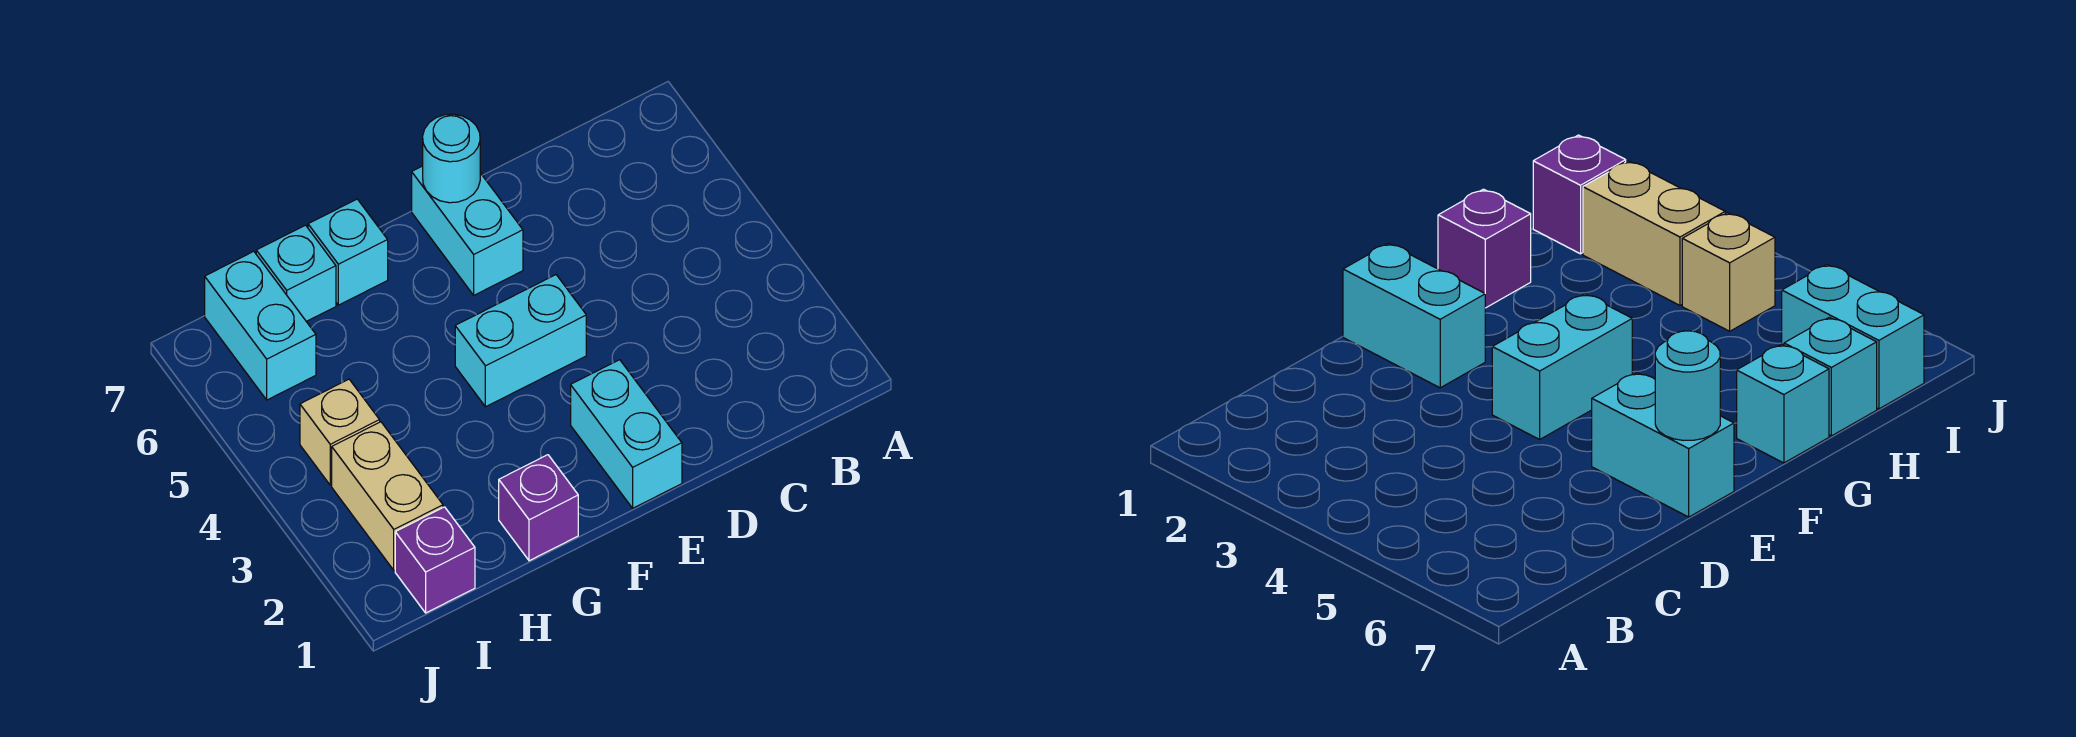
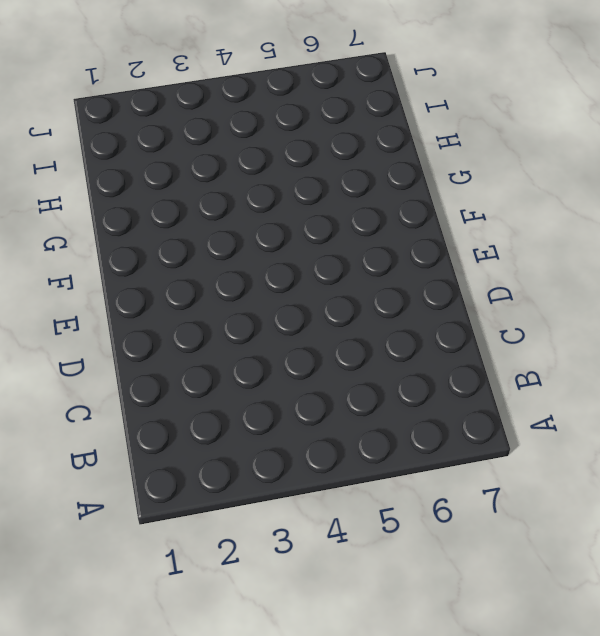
none -> cyan brick E1:E2 level 1
none -> cyan brick E4:F4 level 1

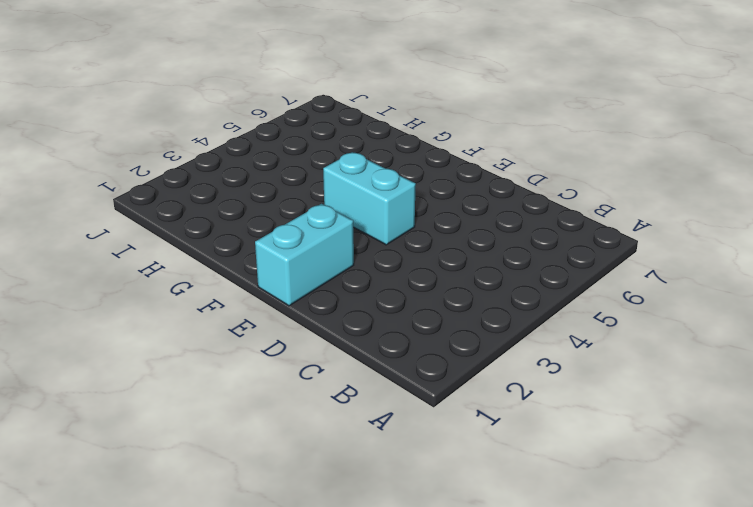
none -> cyan brick E6:E7 level 1
none -> purple brick G1 level 1

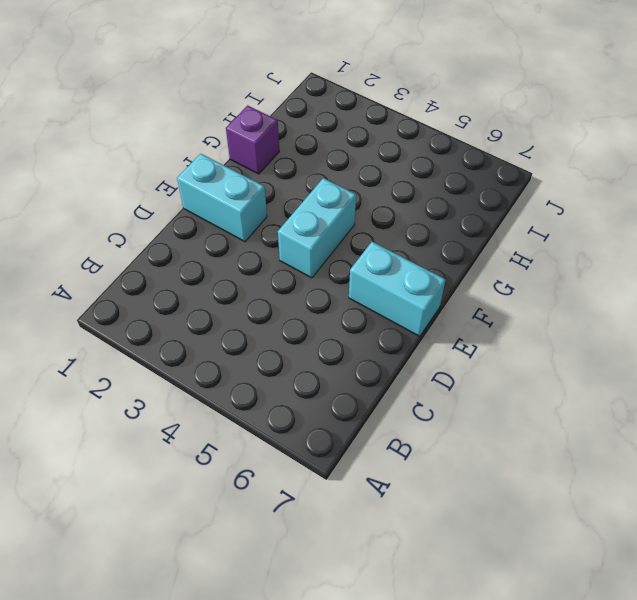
none -> cyan brick G7 level 1
none -> cyan brick H7 level 1

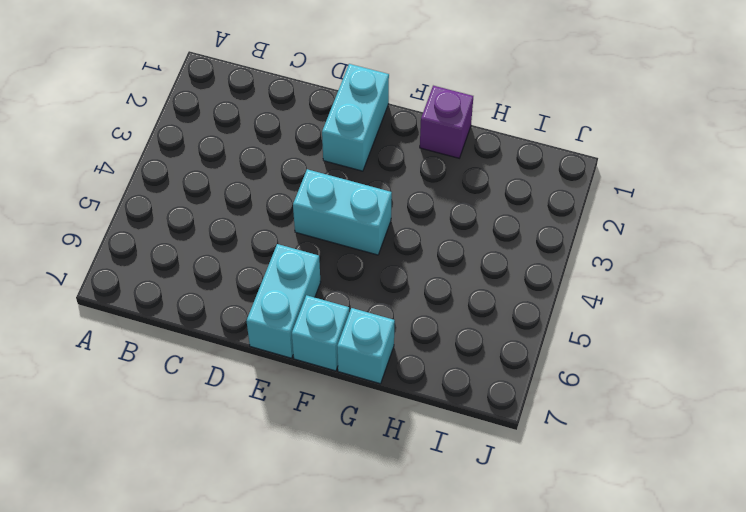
cyan brick F7 level 1 -> cyan brick H7 level 1
none -> purple brick I1 level 1
none -> tan brick I2:I3 level 1

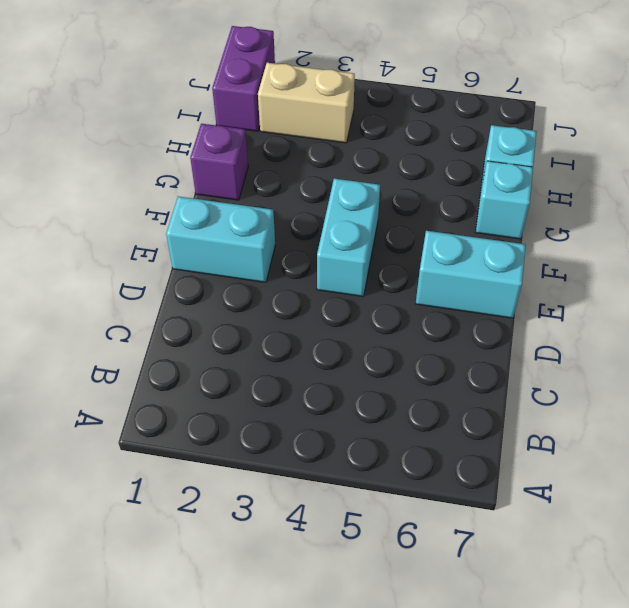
purple brick I1:J1 level 1 -> purple brick I1 level 1
none -> tan brick I4 level 1
none -> cyan brick I6:I7 level 1

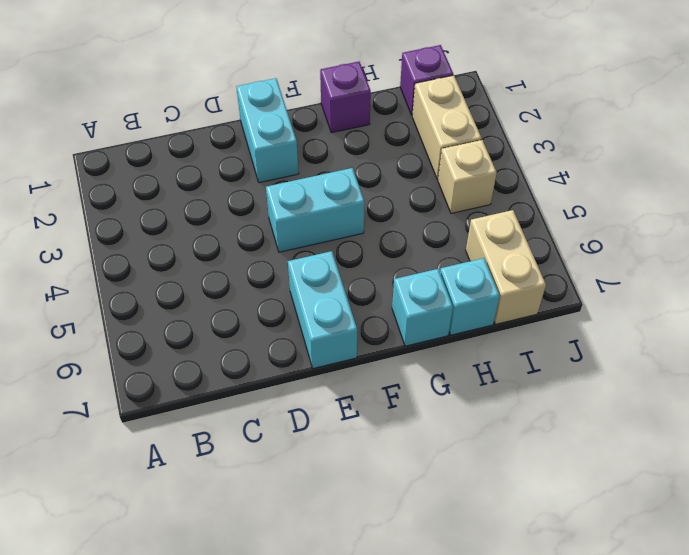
tan brick I6:I7 level 1 -> cyan brick I6:I7 level 1
none -> cyan round brick E7 level 2

